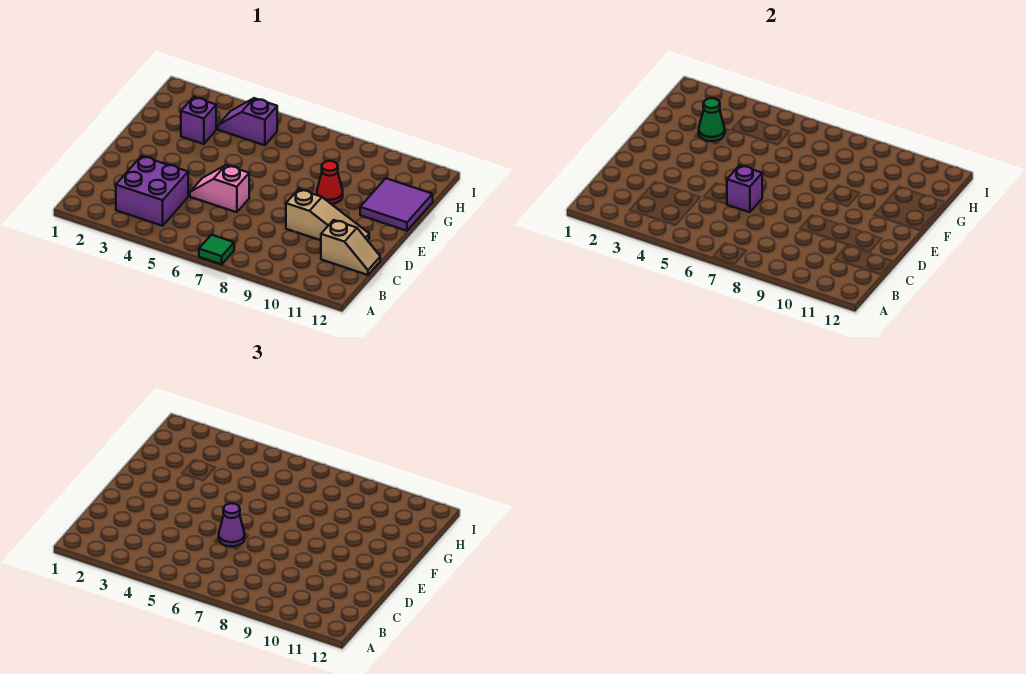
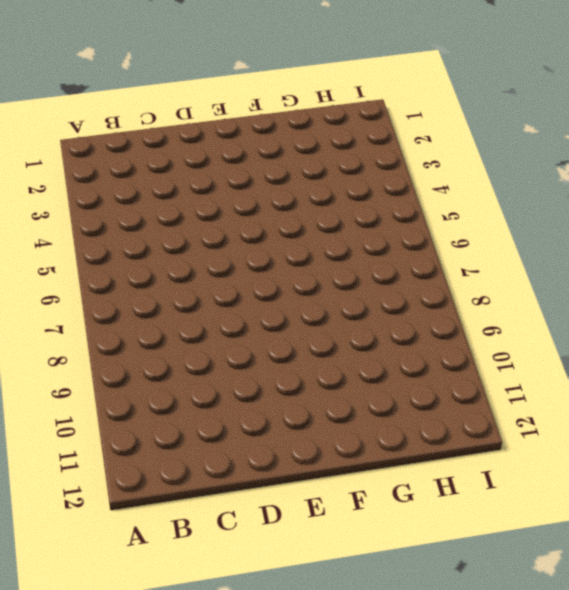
none -> green tile A7 level 1
none -> purple brick B3:C4 level 1
none -> tan slope C11:C12 level 1 top 11

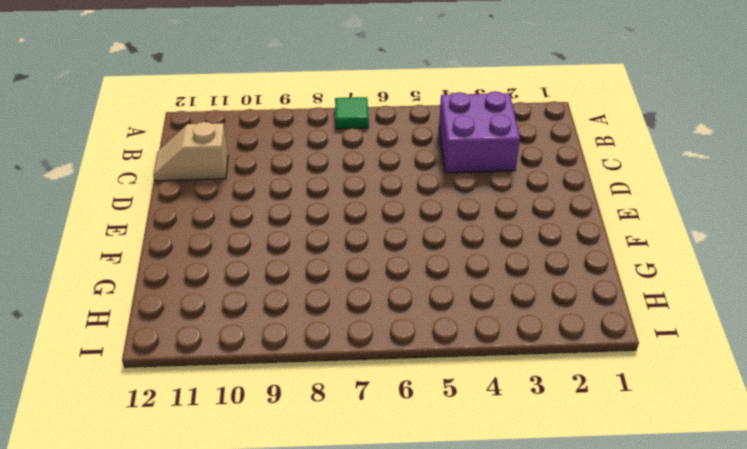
none -> pink slope D5:D6 level 1 top 6
none -> tan slope D9:D11 level 1 top 9
none -> red cone F9 level 1

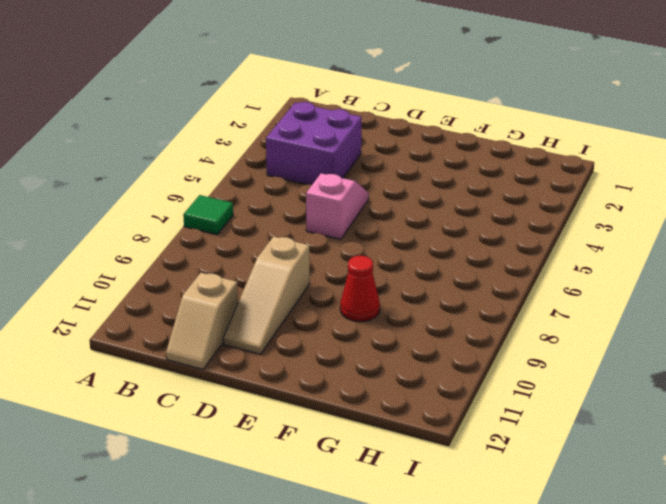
none -> purple tile F11:G12 level 1
none -> purple brick G3 level 1
none -> purple slope H4:H5 level 1 top 5

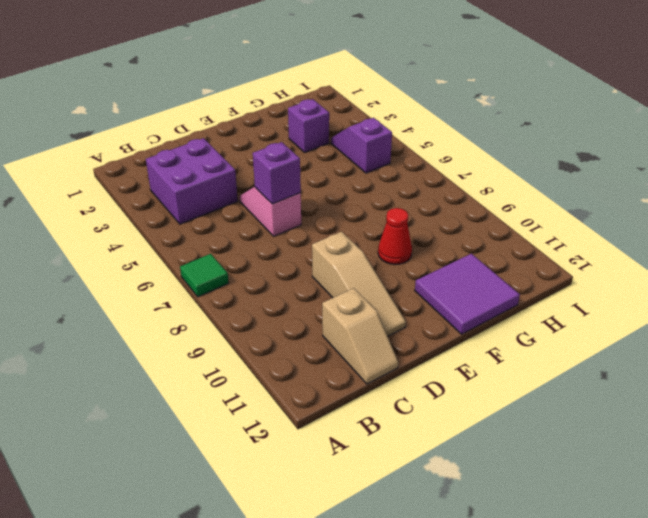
none -> green cone G3 level 2
none -> purple cone D6 level 3

